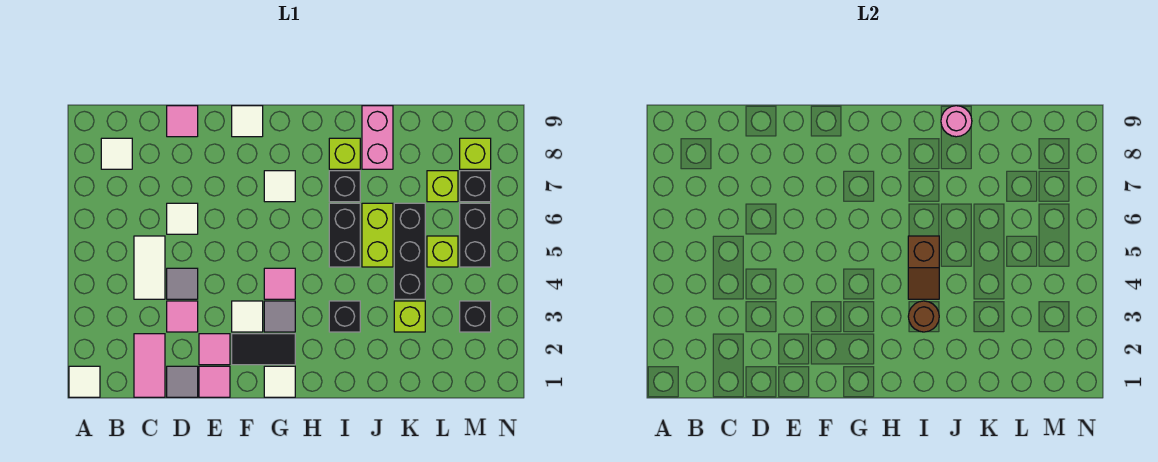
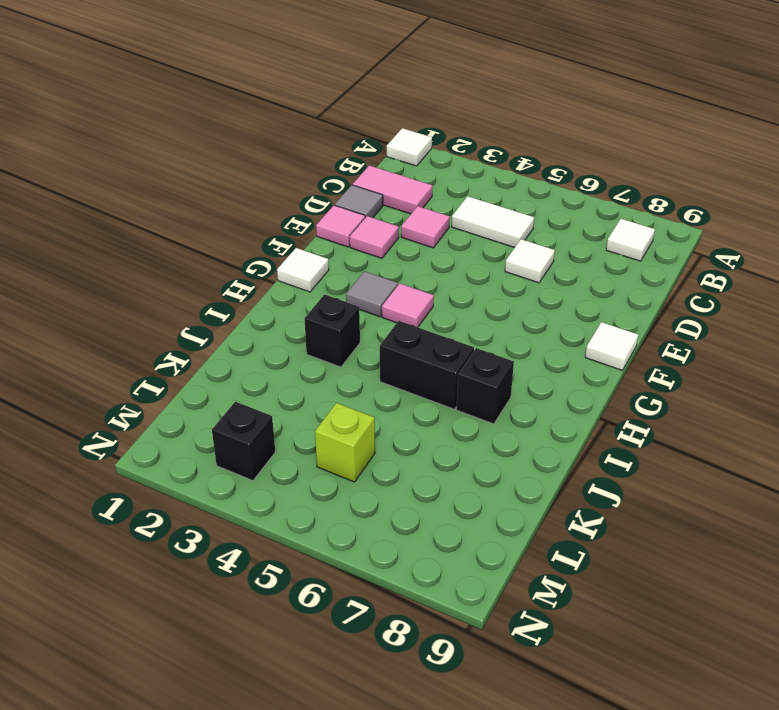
none -> grey tile D4 level 1
none -> pink tile D9 level 1
none -> black tile F2:G2 level 1
none -> white tile F3 level 1

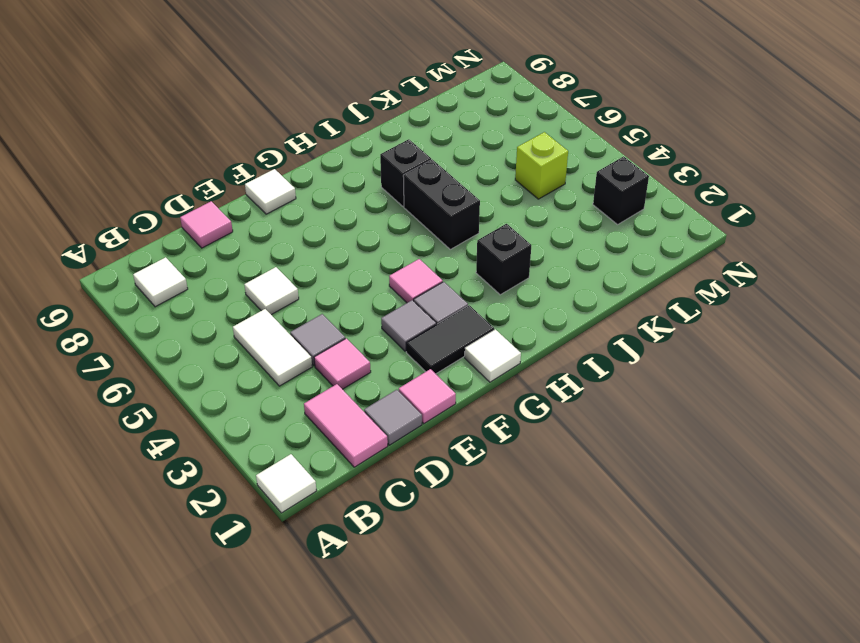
grey tile F3 level 1 -> white tile F3 level 1
none -> pink tile E2 level 1
none -> white tile G7 level 1
none -> lime brick I8 level 1
none -> lime brick J5:J6 level 1

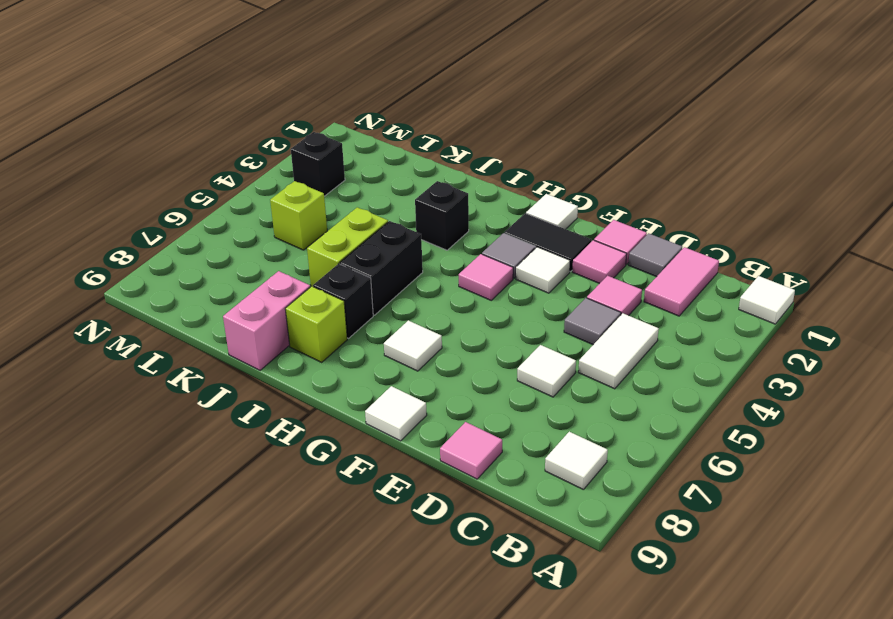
none -> lime brick K3 level 1
none -> black brick K4:K6 level 1
none -> lime brick L7 level 1
none -> black brick M5:M6 level 1

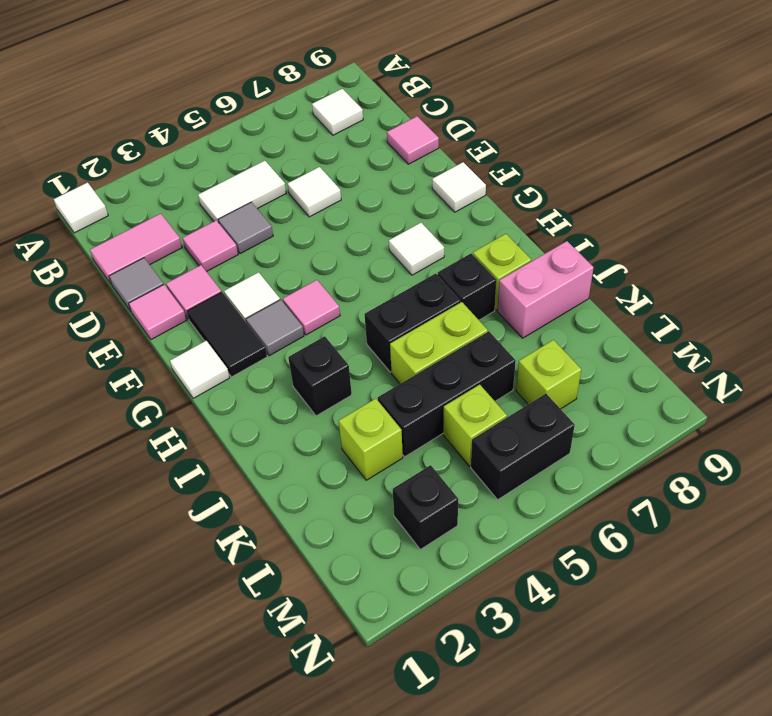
none -> black brick M7 level 1
none -> lime brick M8 level 1
none -> brown round brick I3 level 2
none -> brown slope I4:I5 level 2 top 5

